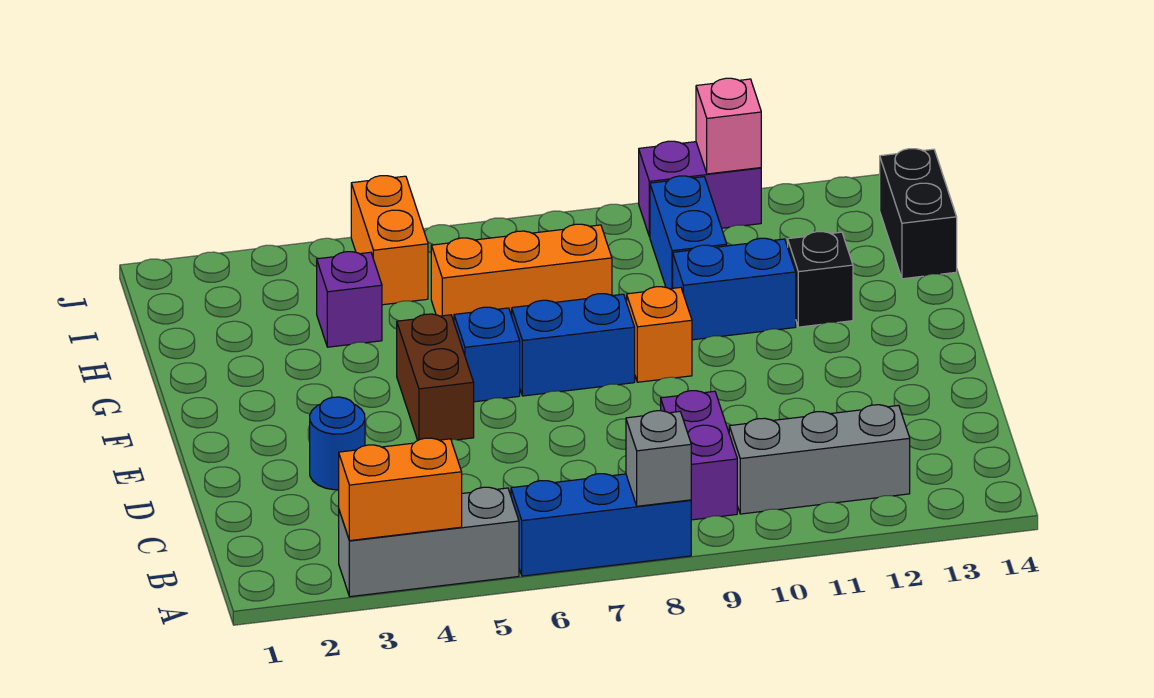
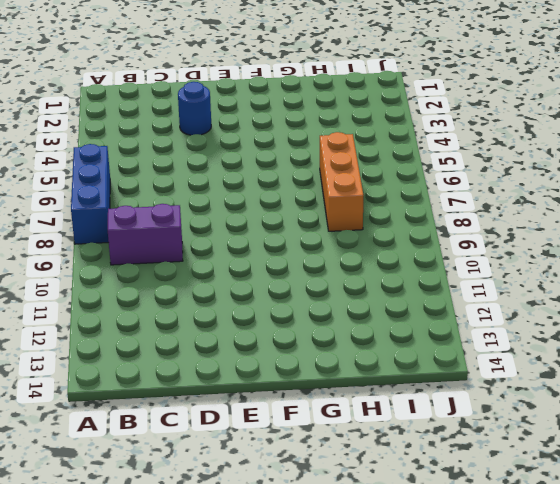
none -> grey brick A3:A5 level 1
none -> grey brick B10:B12 level 1
none -> brown brick E5:F5 level 1

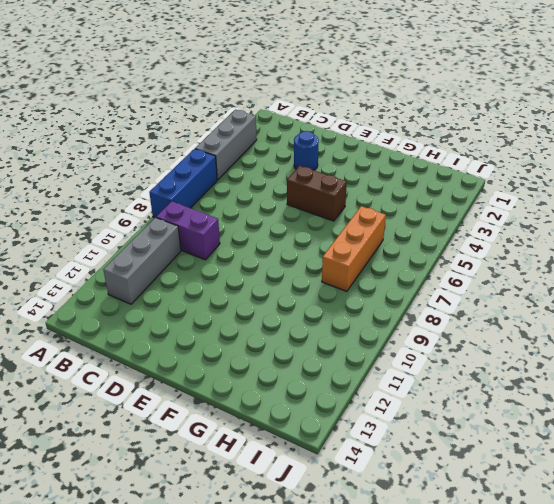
none -> blue brick F6 level 1
none -> blue brick F7:F8 level 1
none -> orange brick F9 level 1

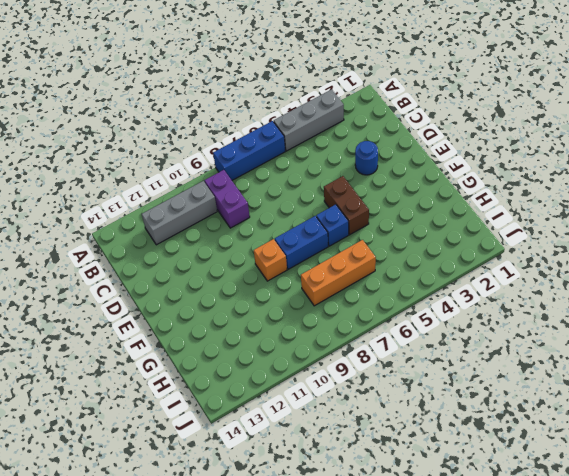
none -> blue brick G10:G11 level 1
none -> black brick G12 level 1
none -> purple brick H4 level 1

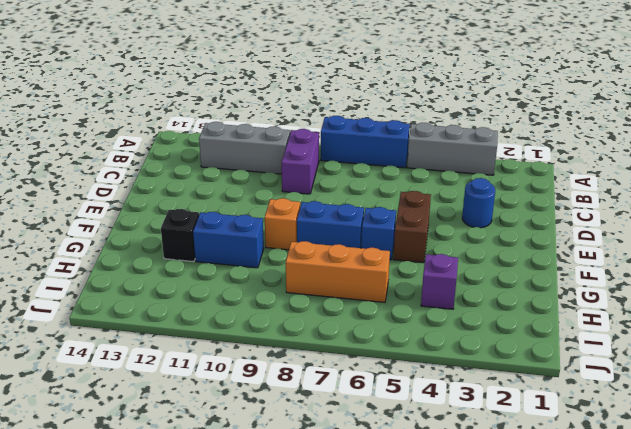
none -> blue brick H10:I10 level 1
none -> black brick H14:I14 level 1
none -> orange brick I5:J5 level 1

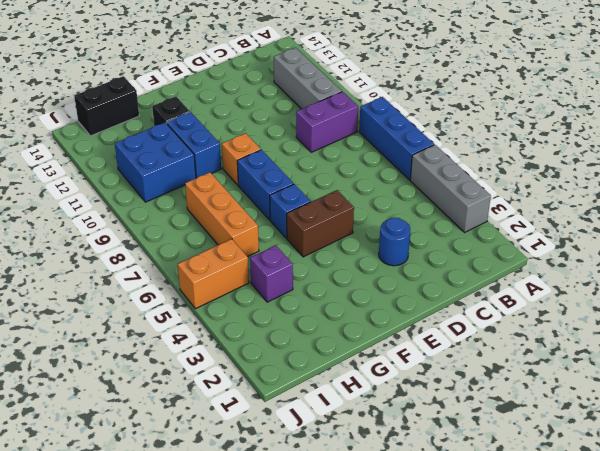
blue brick H10:I11 level 1 -> blue brick H10:I10 level 1
none -> purple brick J10:J11 level 1
none -> orange brick A3:A4 level 2
none -> grey brick A8 level 2

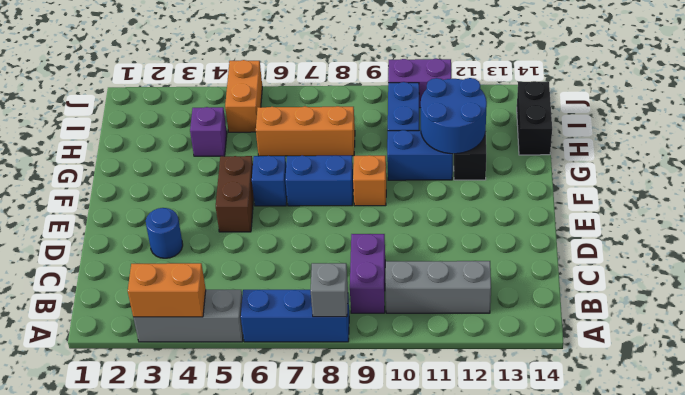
blue round brick G11:H12 level 2 -> none
none -> pink brick J11 level 2

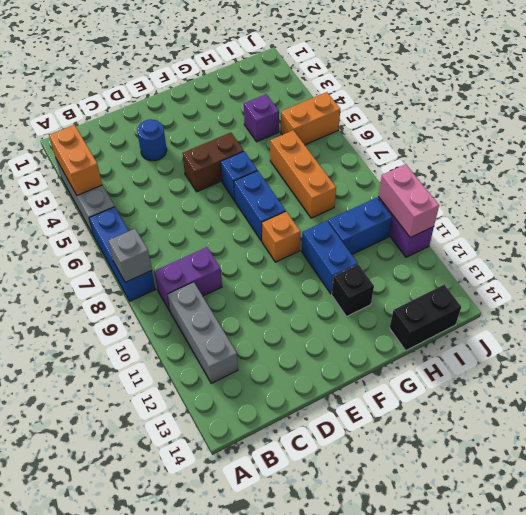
pink brick J10:J11 level 2 -> pink brick J11 level 2

